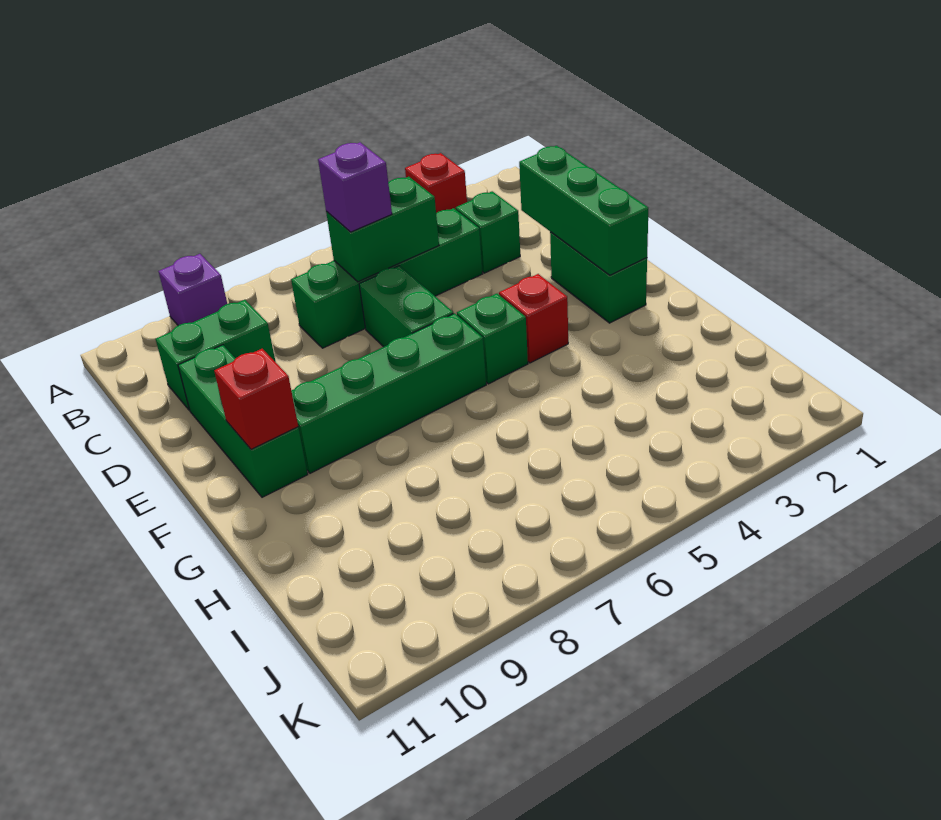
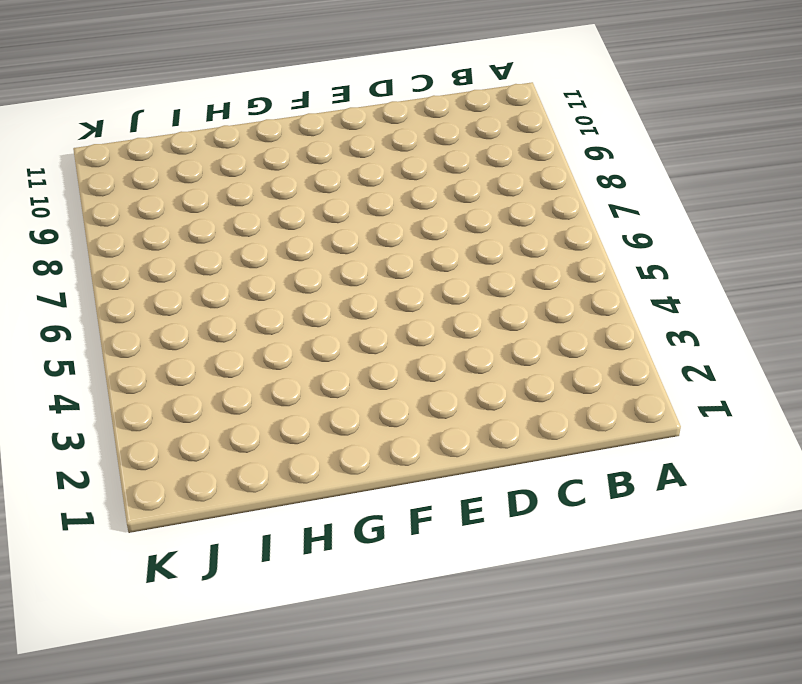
none -> red brick A3 level 1
none -> purple brick A9 level 1
none -> green brick C3 level 1

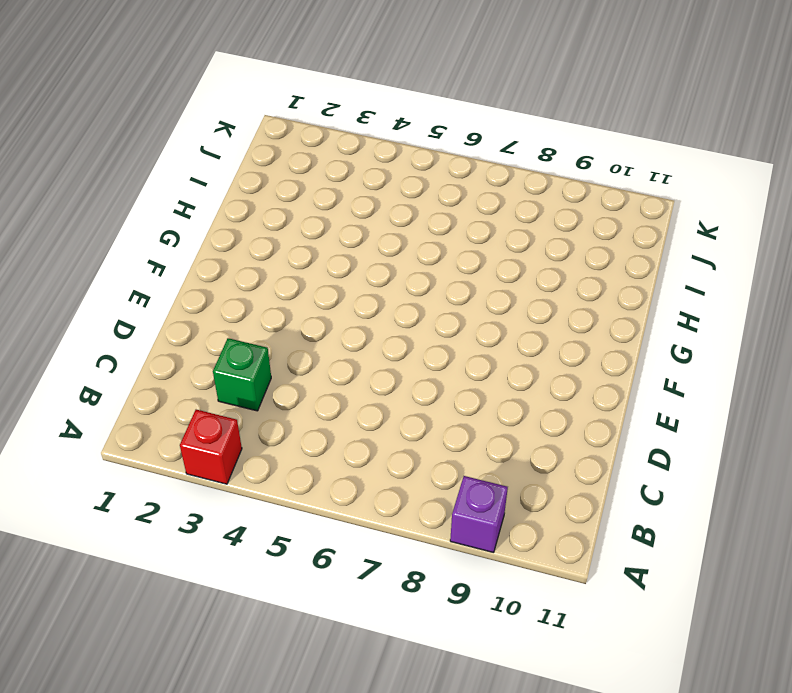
none -> green brick C4:C7 level 1
none -> green brick C9:C10 level 1
none -> green brick D6:E6 level 1

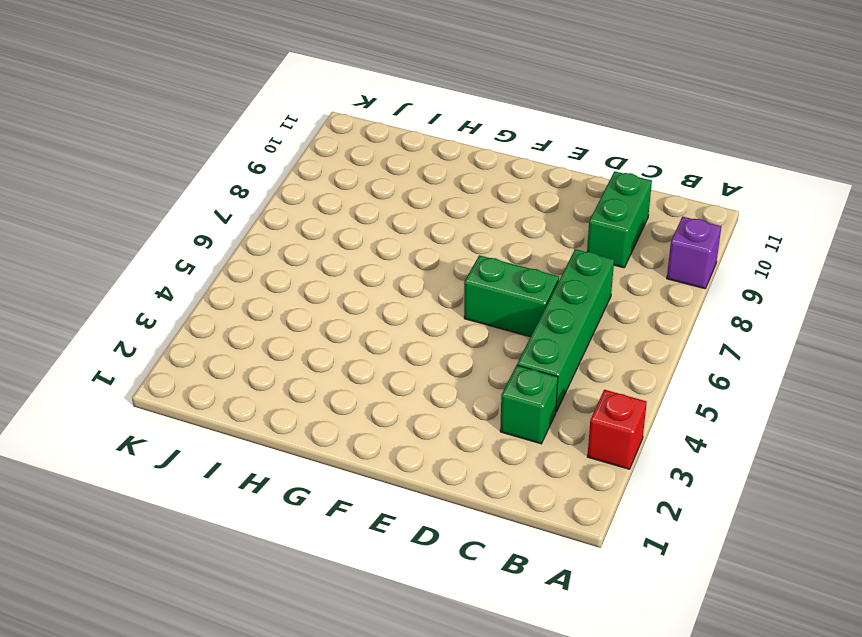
none -> green brick D10:F10 level 1
none -> green brick E2:F2 level 1
none -> red brick F4 level 1

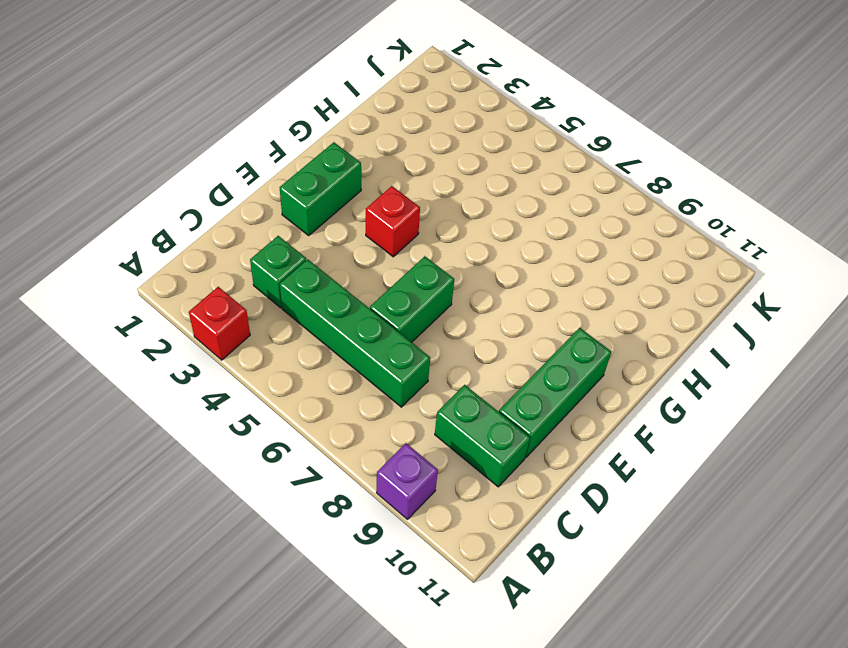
none -> green brick F5 level 1
none -> green brick F6:F9 level 1
none -> green brick C5:C6 level 2

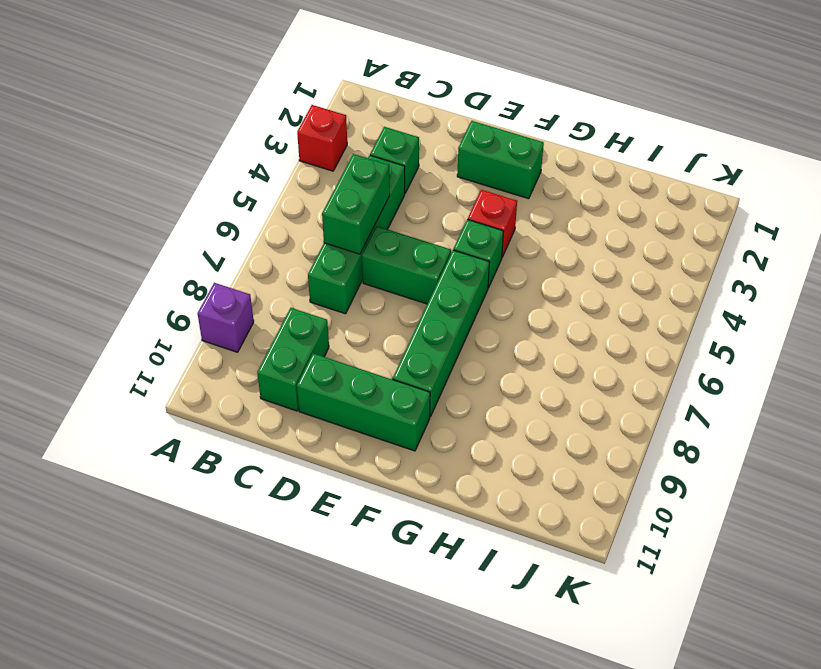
none -> green brick D2:F2 level 2
none -> red brick F10 level 2
none -> purple brick C6 level 3

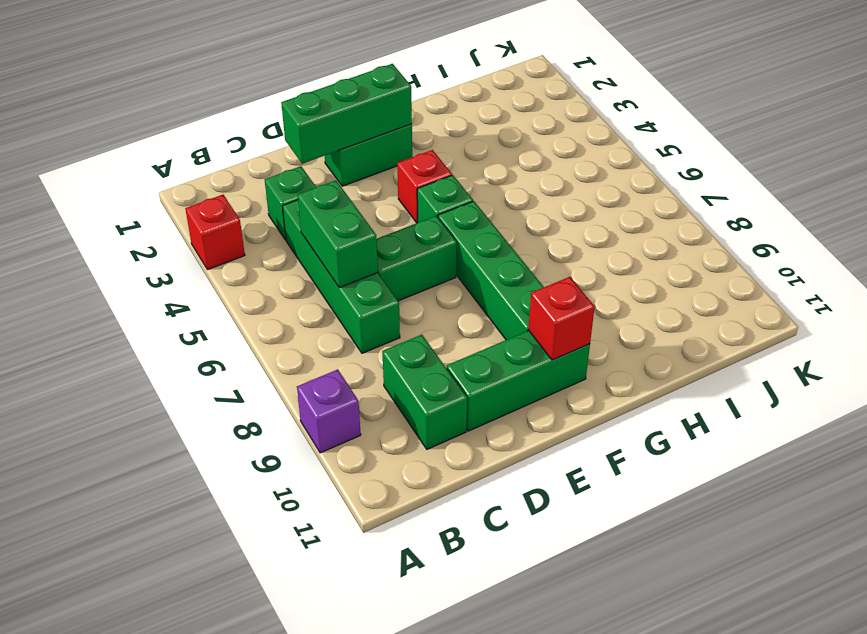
none -> purple brick C6 level 3

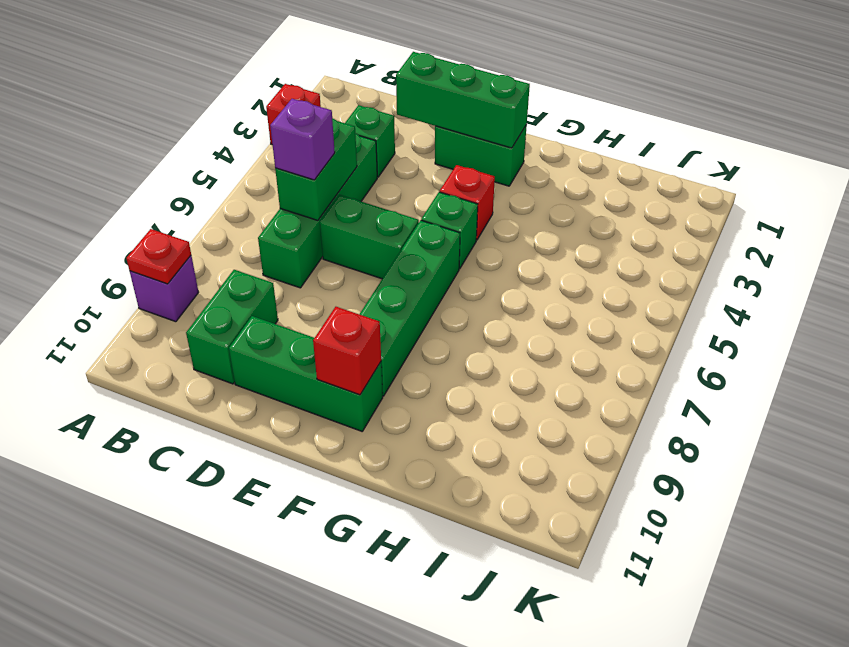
red plate A9 level 2 -> none

